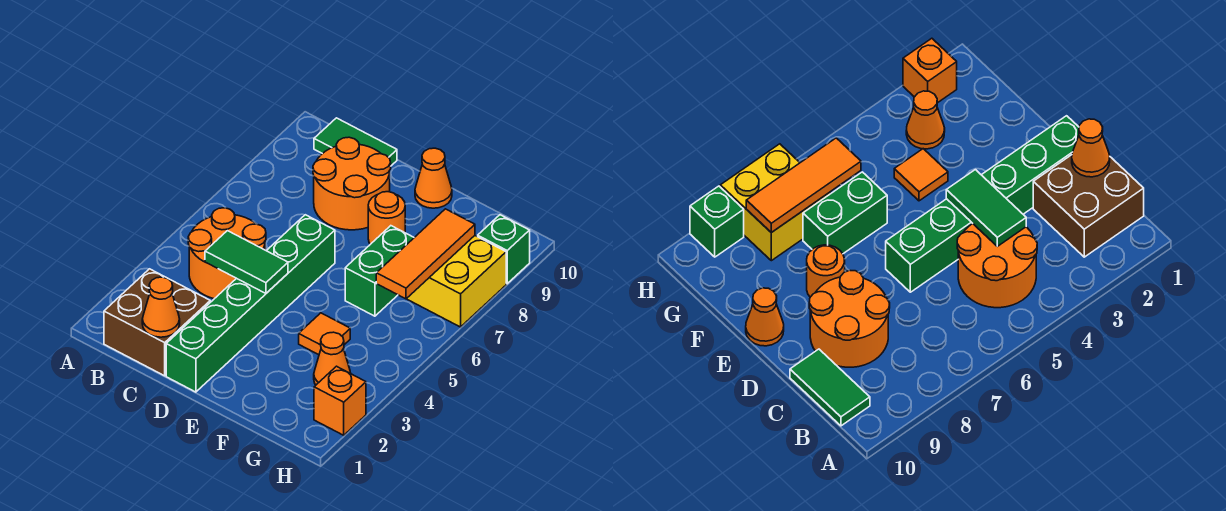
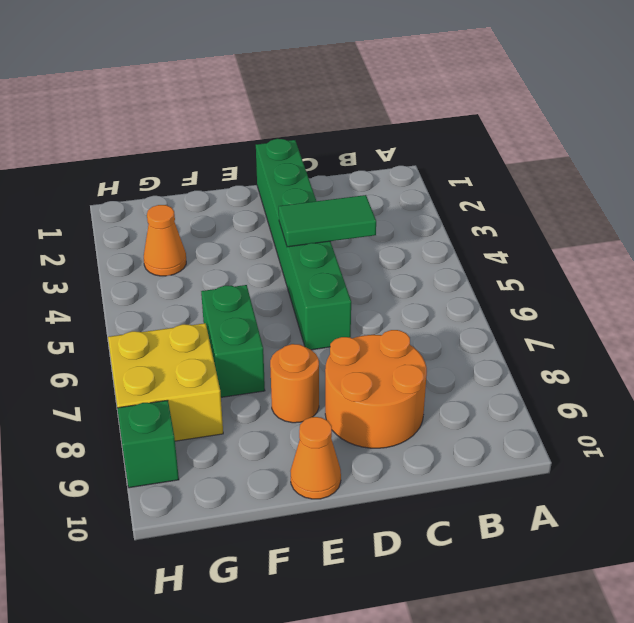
none -> brown brick B1:C2 level 1
none -> orange round brick B4:C5 level 1
none -> green tile B10:C10 level 1

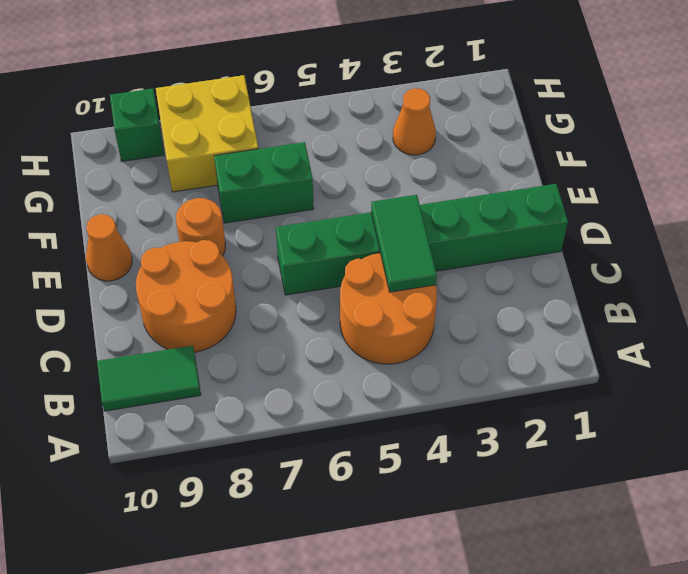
green tile B9:B10 level 1 -> green tile B10:C10 level 1
none -> brown brick B1:C2 level 1
none -> orange tile F4 level 1
none -> orange brick H2 level 1

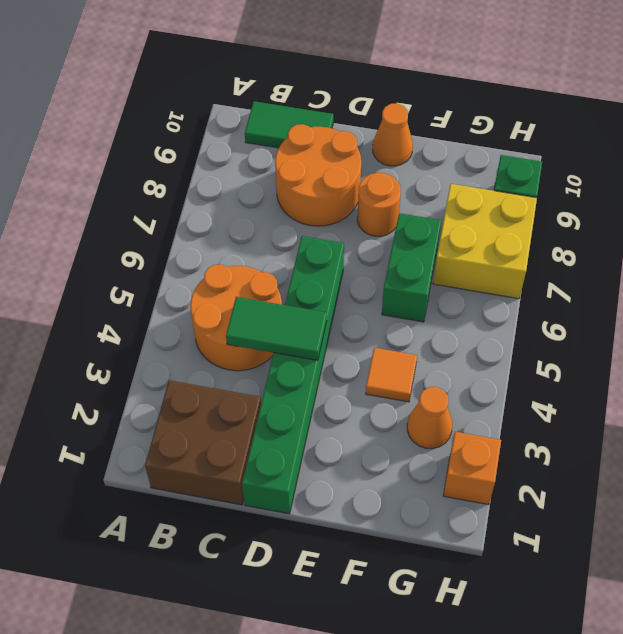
none -> orange cone C1 level 2
none -> orange tile G6:G8 level 2

